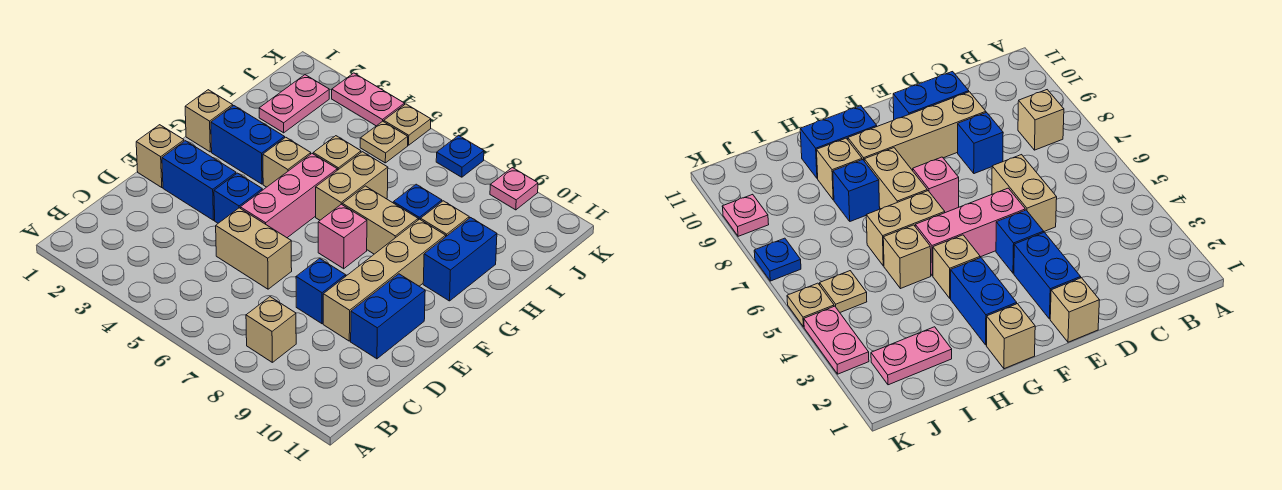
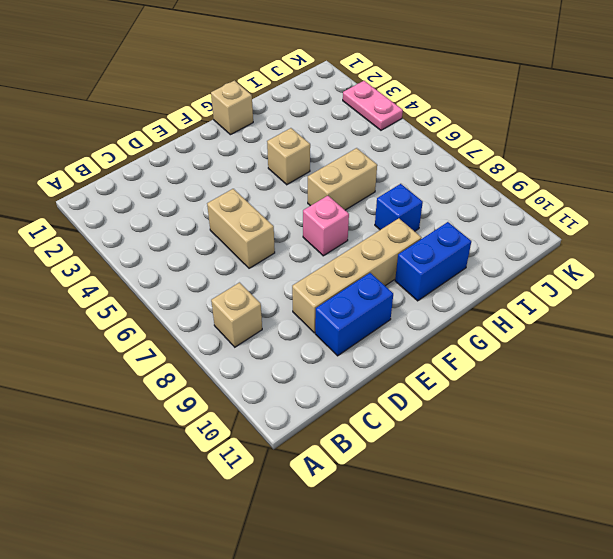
none -> blue brick D8 level 1
none -> tan brick E1 level 1
none -> blue brick E2:E3 level 1

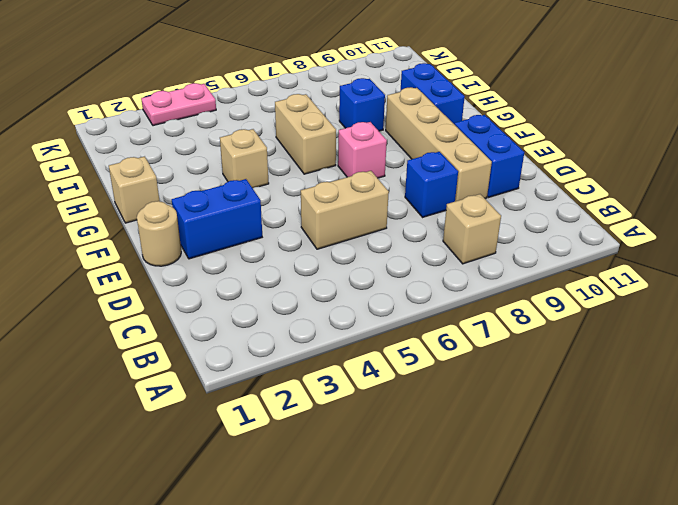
tan round brick E1 level 1 -> tan brick E1 level 1
none -> blue brick E4 level 1
none -> pink brick E5:G5 level 1
none -> blue brick G2:G3 level 1

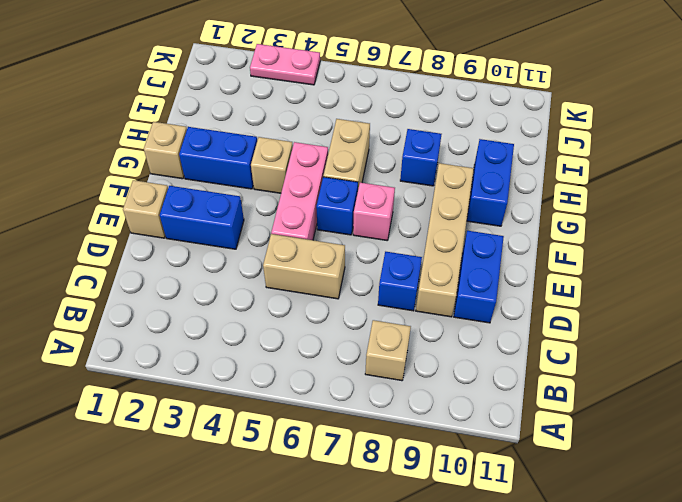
blue brick F6 level 1 -> blue brick E4 level 1
none -> tan brick G7:G8 level 1
none -> tan brick H5 level 1
none -> tan brick H9 level 1

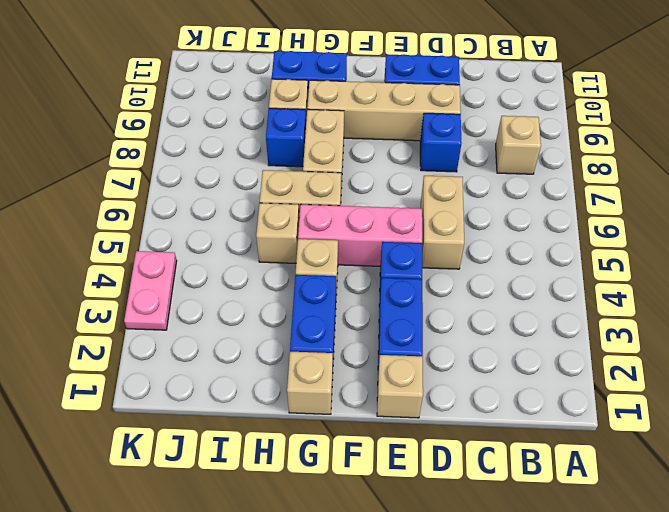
none -> pink brick F7 level 1
none -> pink plate I2:J2 level 1
none -> tan plate J5 level 1

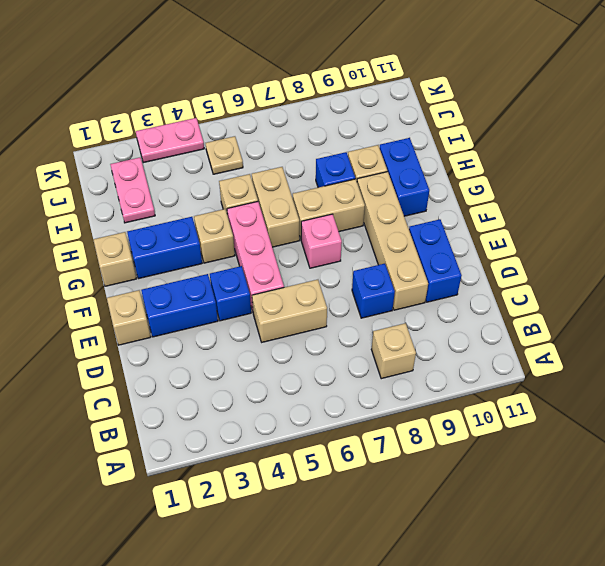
none -> tan plate K5 level 1
none -> blue plate K7 level 1
none -> pink plate K9 level 1

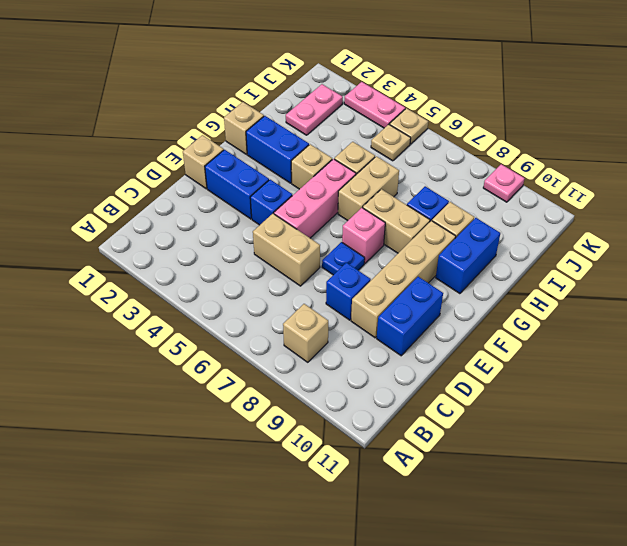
blue plate E7 level 1 -> blue plate K7 level 1

